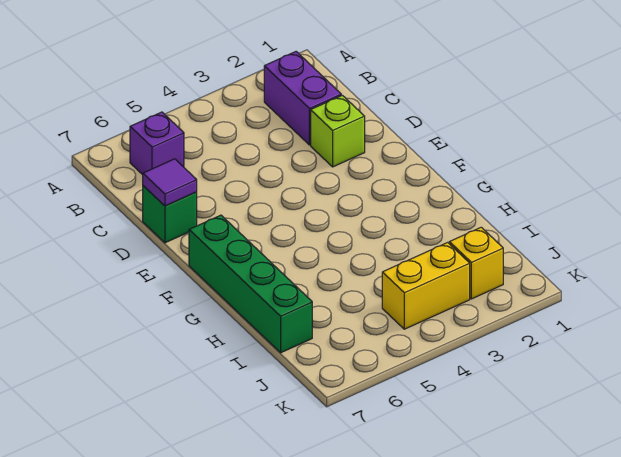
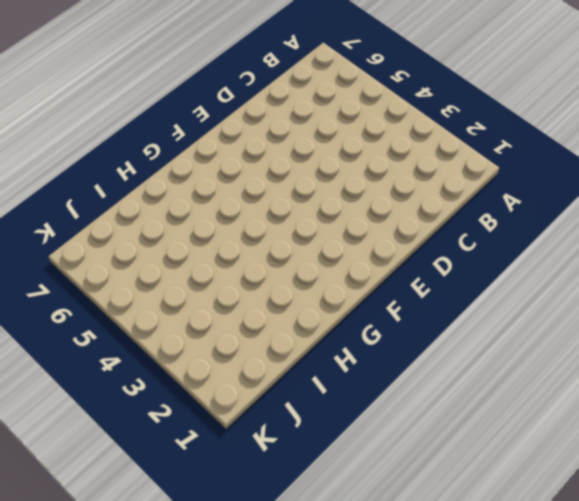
none -> purple brick B2:C2 level 1
none -> purple brick B6 level 1

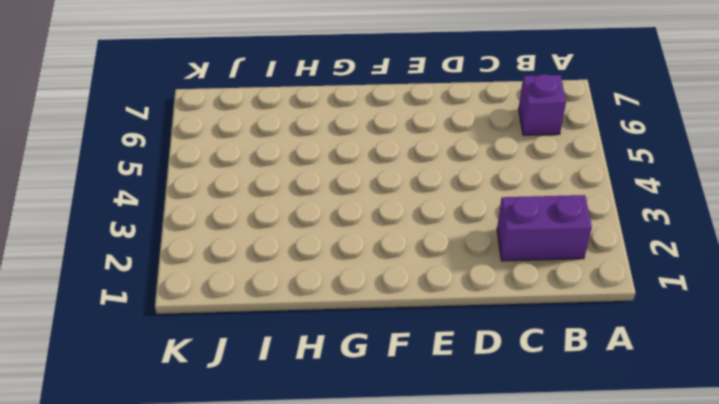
none -> lime brick D2 level 1
none -> green brick D7 level 1

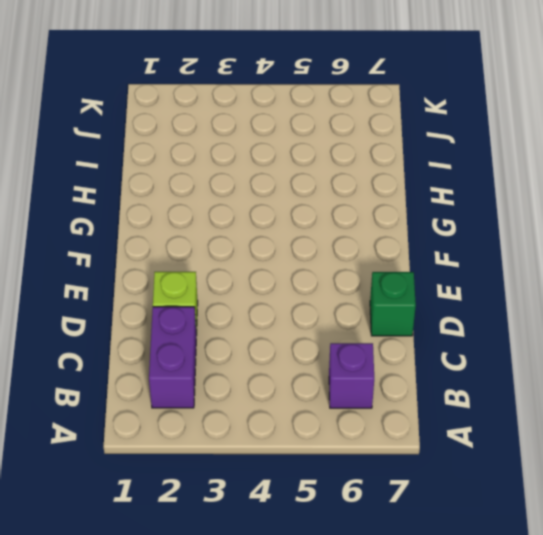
none -> green brick F7:I7 level 1
none -> yellow brick J2 level 1

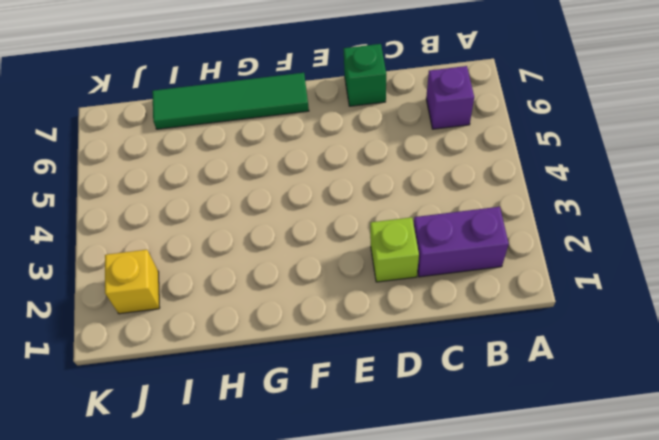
green tile F7:I7 level 1 -> green brick F7:I7 level 1
none -> yellow brick J3:J4 level 1
none -> purple tile D7 level 2

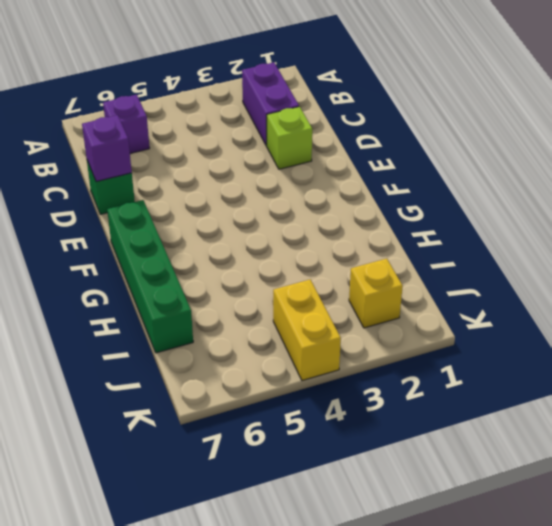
purple brick D7 level 2 -> purple tile D7 level 2
yellow brick J4:K4 level 1 -> yellow brick J3:J4 level 1

